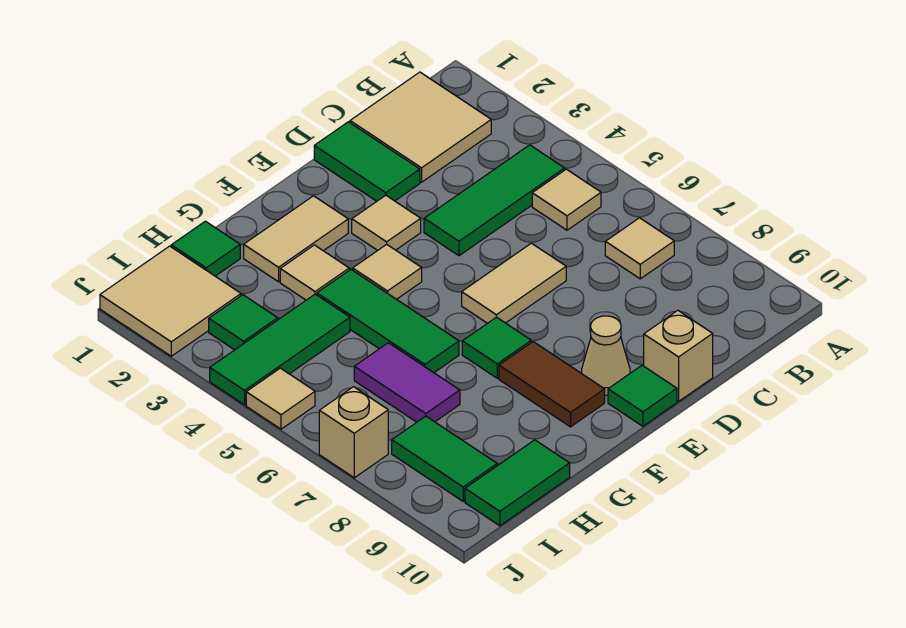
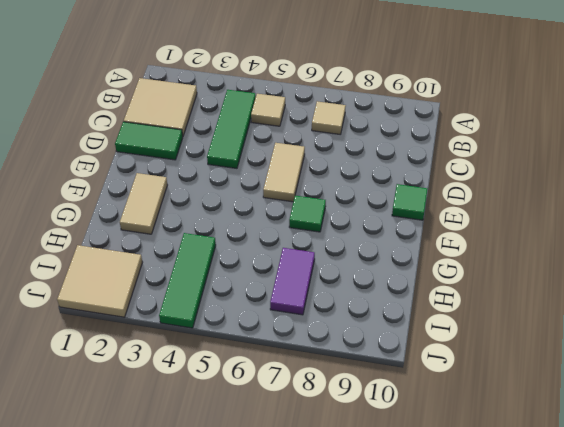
purple tile H7:I7 level 1 -> purple tile H6:H7 level 1
none -> tan brick D10 level 1
none -> tan tile E3 level 1
none -> tan cone E9 level 1

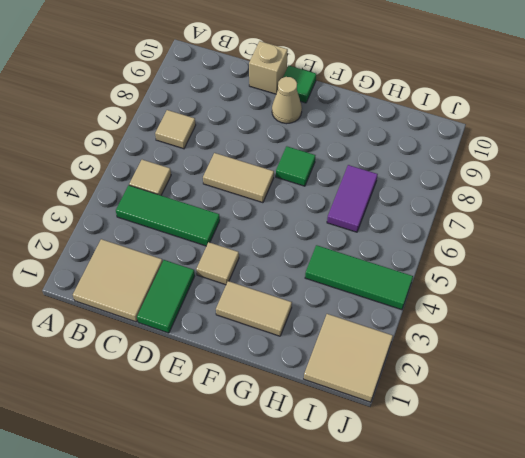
none -> tan tile F4 level 1
none -> brown tile F8:F9 level 1
none -> tan tile G3 level 1

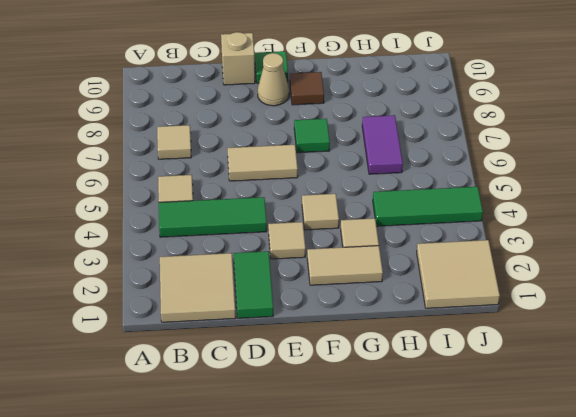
brown tile F9 level 1 -> brown tile F8:F9 level 1
none -> green tile G4:G6 level 1
none -> green tile H1 level 1
none -> green tile H10:I10 level 1

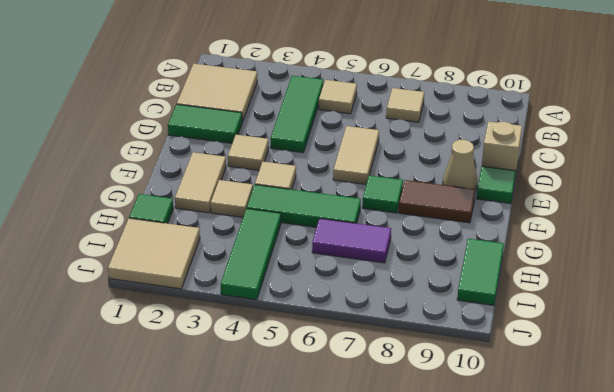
none -> green tile I3 level 1
none -> green tile I8:I9 level 1
none -> tan tile J5 level 1

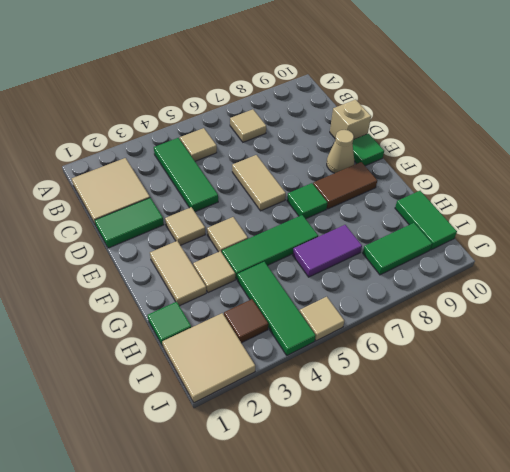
brown tile I3 level 1 -> green tile I3 level 1
none -> tan brick J7 level 1

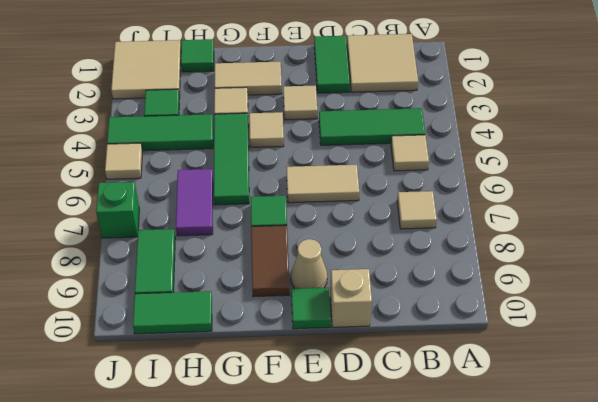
green brick J7 level 1 -> tan brick J7 level 1

